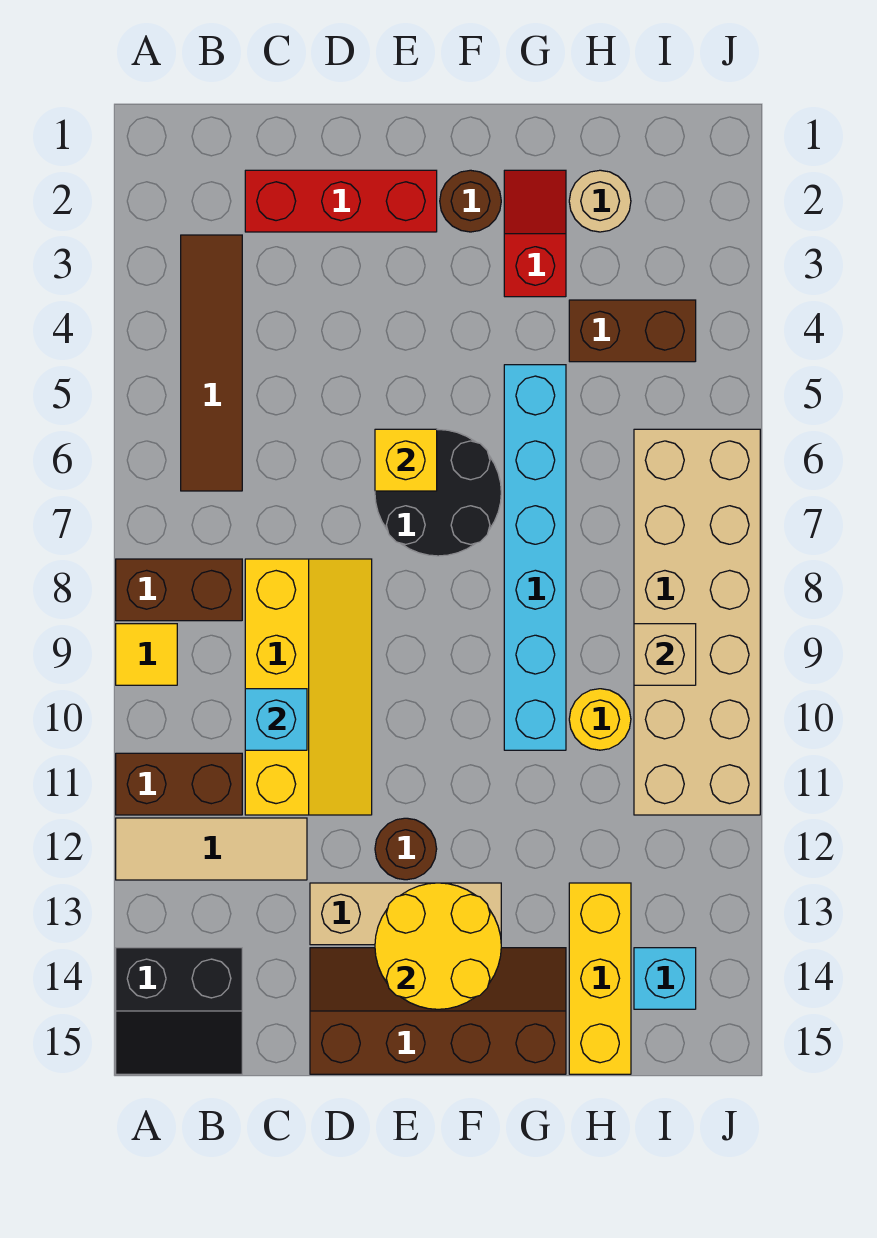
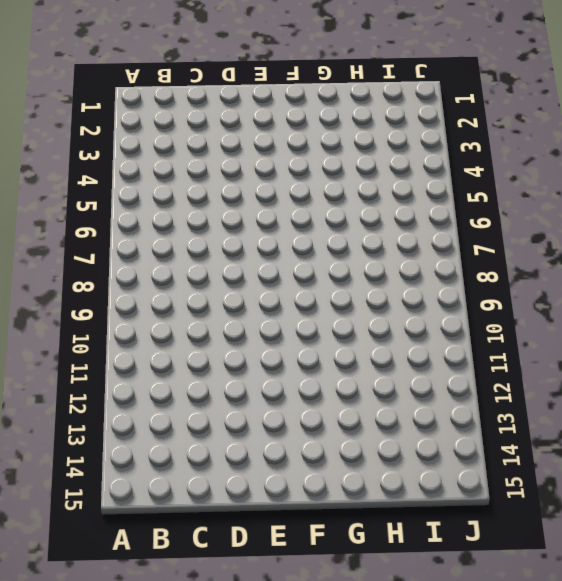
none -> brown brick A8:B8 level 1
none -> yellow tile A9 level 1
none -> brown brick A11:B11 level 1

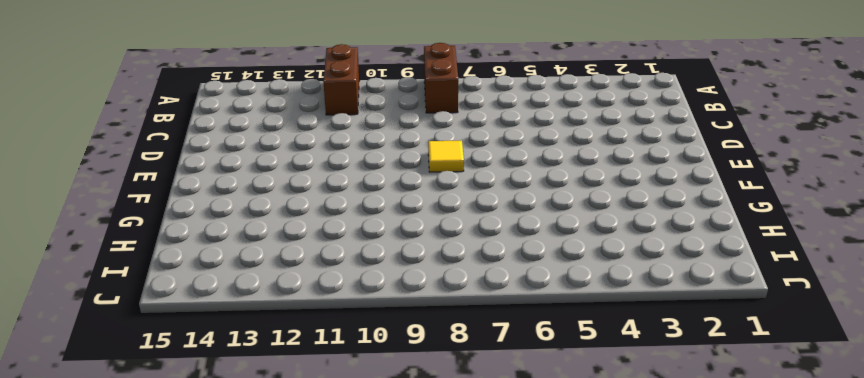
yellow tile E8 level 1 -> yellow tile A9 level 1
none -> tan tile A12:C12 level 1
none -> black slope A14:B15 level 1 top 14
none -> brown tile B3:B6 level 1

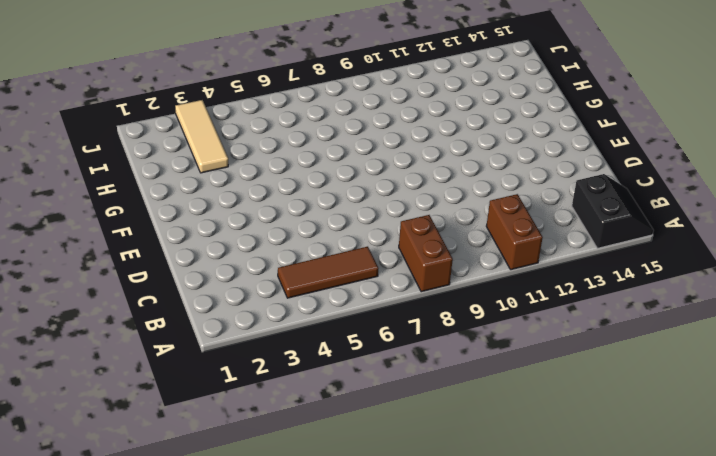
brown tile B4:B6 level 1 -> brown tile B3:B6 level 1
tan tile H3:J3 level 1 -> tan tile A12:C12 level 1
none -> yellow tile A9 level 1
none -> red brick C2:E2 level 1
none -> yellow slope C8:D11 level 1 top C

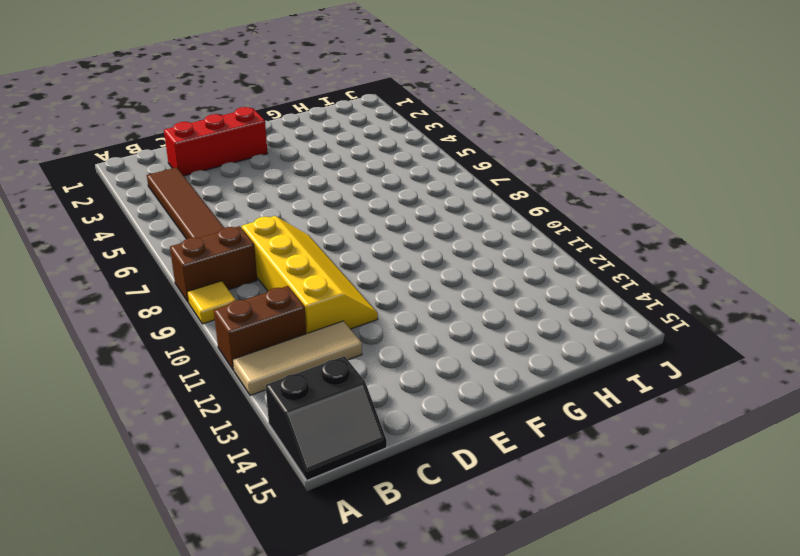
none -> tan brick D13:F13 level 1
none -> brown slope D14:G15 level 1 top 15
none -> black round brick E6:F7 level 1

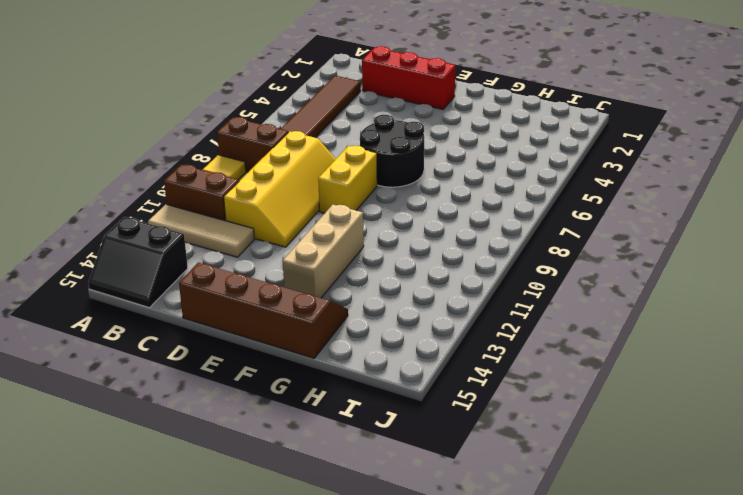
yellow brick E8:E9 level 1 -> none
tan brick F11:F13 level 1 -> tan brick D13:F13 level 1
none -> brown round brick E12 level 1
none -> brown round brick F2 level 1
none -> red slope G2:G3 level 1 top 3

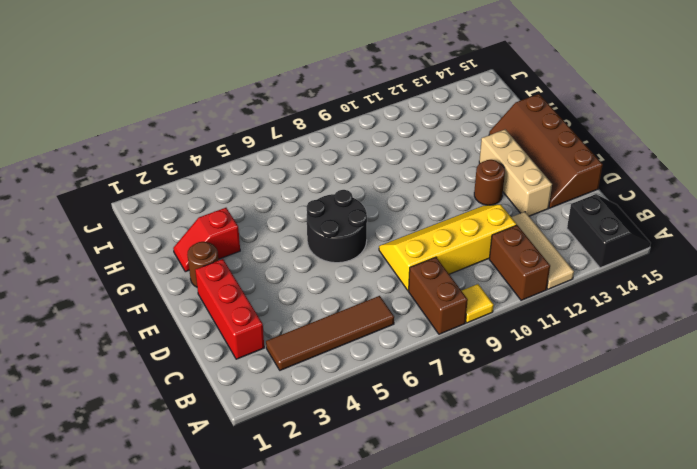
none -> cyan brick G5:G10 level 1
none -> tan round brick H2 level 1
none -> brown brick H4:I4 level 1

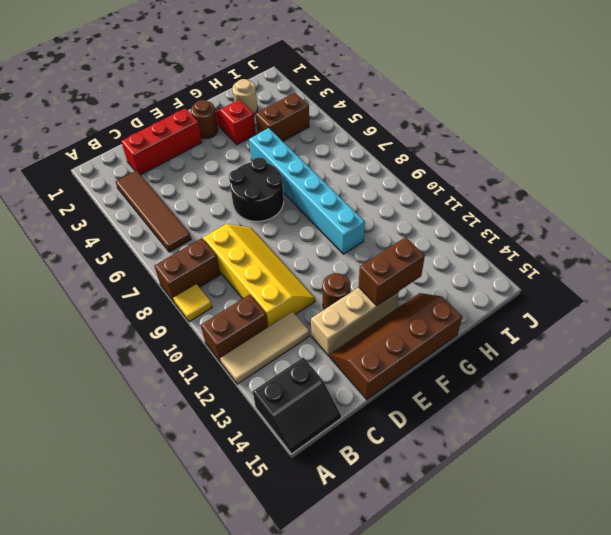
brown brick F13:G13 level 2 -> yellow round brick E13:F14 level 2
none -> yellow round brick H10 level 1
none -> yellow brick H13:H15 level 1
none -> tan brick I6:J11 level 1

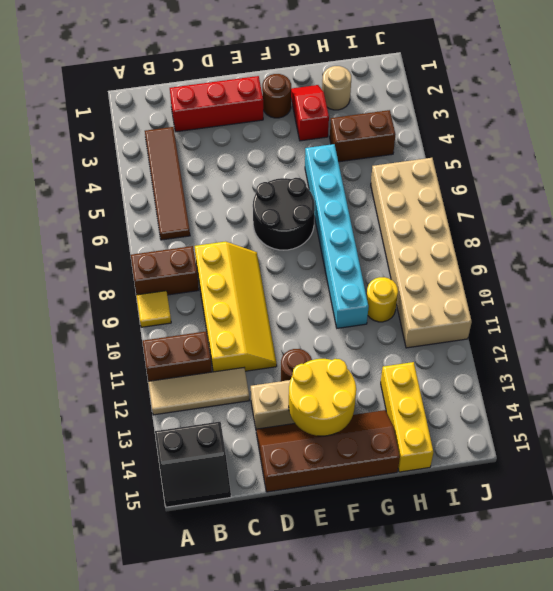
none -> cyan brick I14 level 1
none -> cyan brick C10 level 2
none -> yellow brick E6 level 2

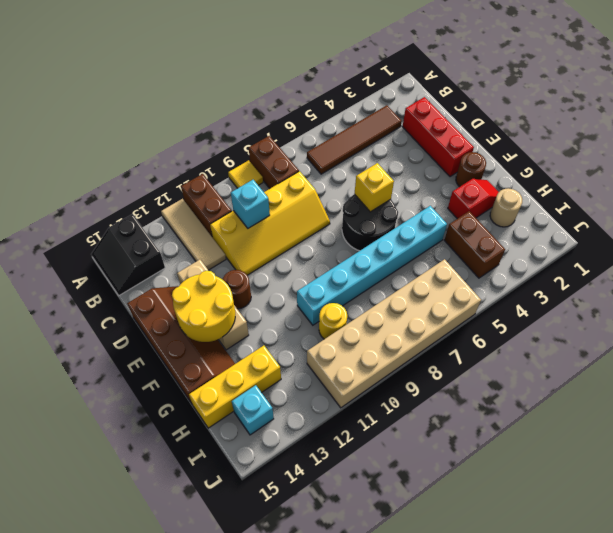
none -> tan brick I9 level 2

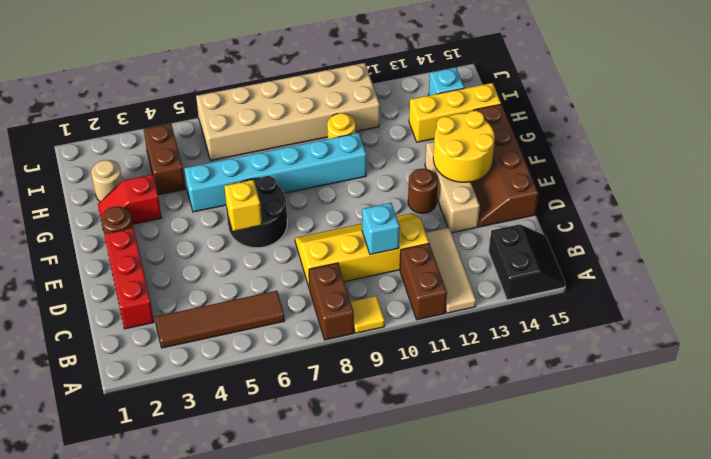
none -> tan brick I9 level 2

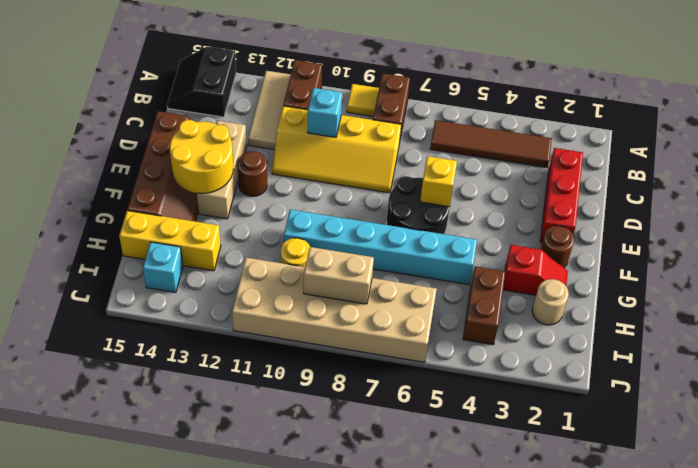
tan brick I8:I9 level 2 -> tan brick I9 level 2

